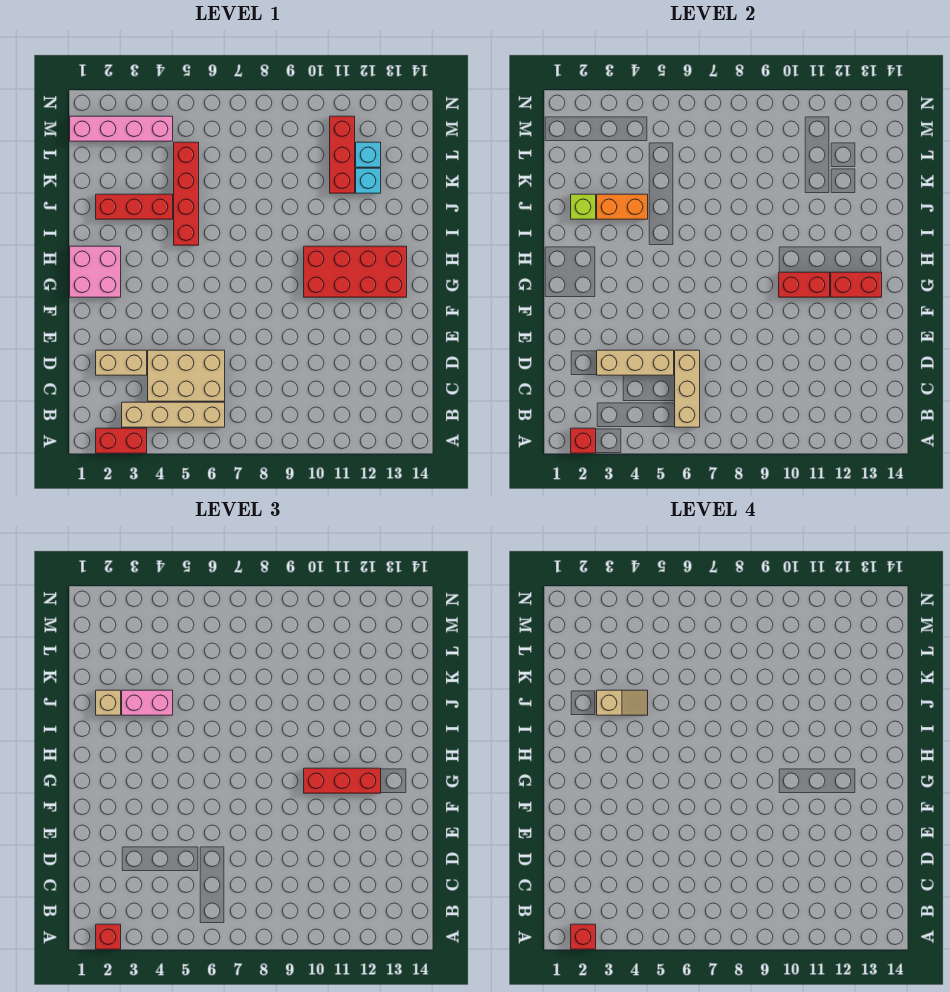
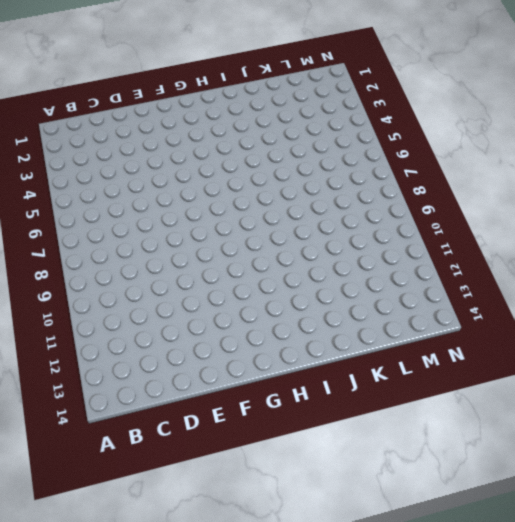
none -> red brick A2:A3 level 1
none -> tan brick B3:B6 level 1
none -> tan brick C4:D6 level 1

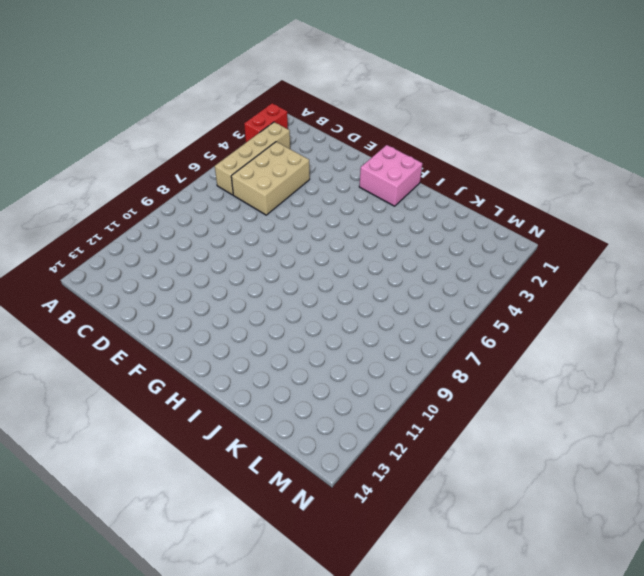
none -> tan brick D2:D3 level 1
none -> red brick G10:H13 level 1
none -> red brick I5:L5 level 1

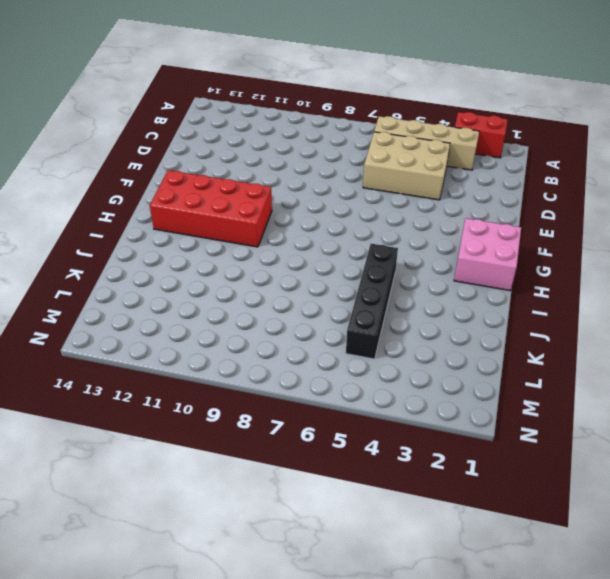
black brick I5:L5 level 1 -> red brick I5:L5 level 1
none -> tan brick D2:D3 level 1
none -> red brick J2:J4 level 1
none -> red brick K11:M11 level 1

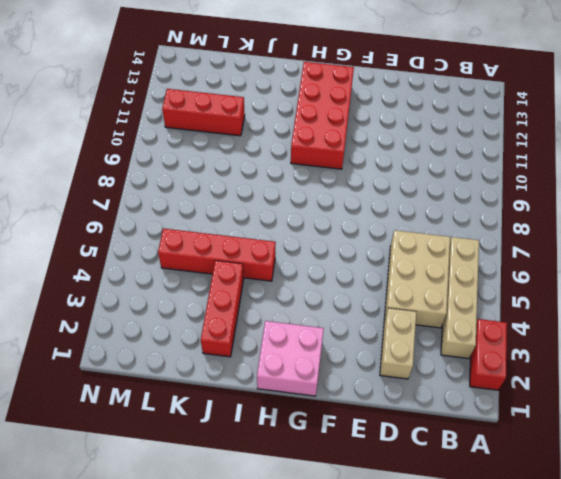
none -> cyan brick K12 level 1
none -> cyan brick L12 level 1
none -> pink brick M1:M4 level 1

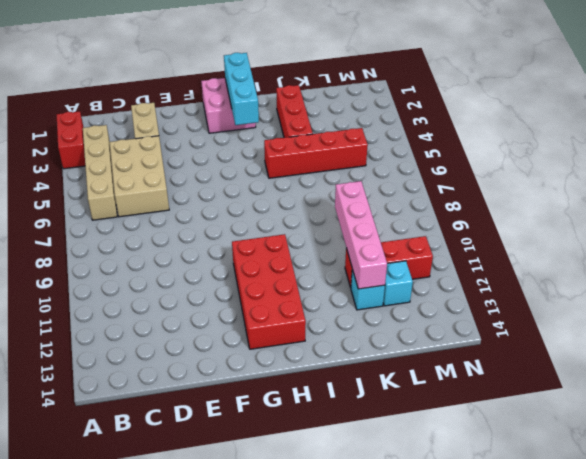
cyan brick H1:H3 level 2 -> none
pink brick K9:K12 level 2 -> pink brick M1:M4 level 1
none -> red brick A2 level 2
none -> tan brick B6:D6 level 2
none -> tan brick D3:D5 level 2

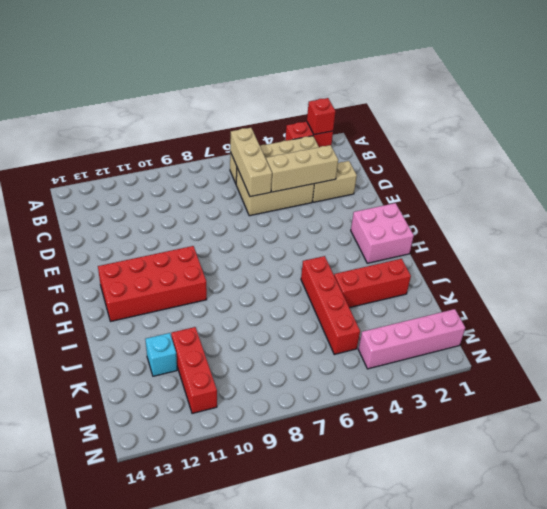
none -> cyan brick L12 level 1
none -> red brick G10:G11 level 2
none -> red brick G12:G13 level 2

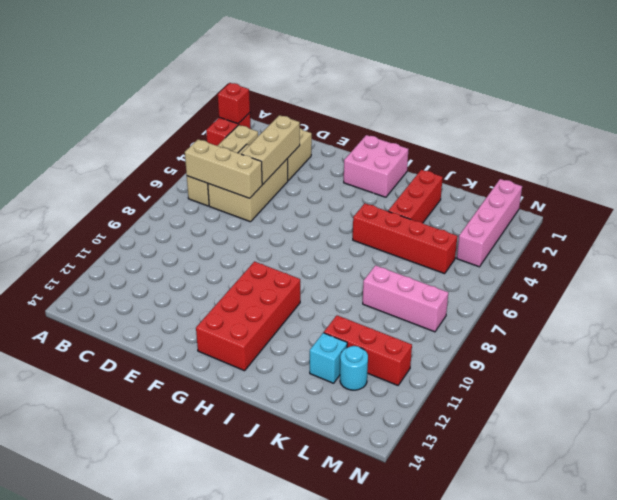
pink brick K8:M8 level 1 -> none
cyan round brick L12 level 1 -> cyan brick L12 level 1
none -> red brick G10:G11 level 2
none -> red brick G12:G13 level 2
none -> lime brick J2 level 2

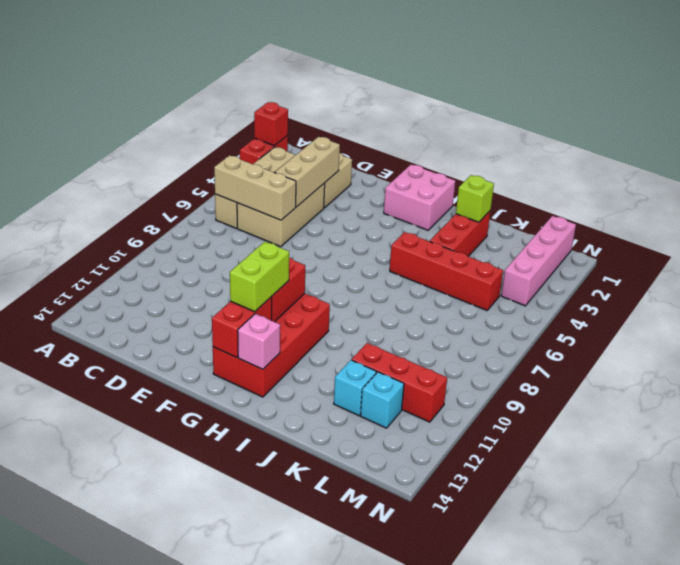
lime brick G11:G12 level 3 -> red brick G10:G12 level 3
pink brick H13 level 2 -> none
none -> orange brick J3:J4 level 2
none -> red brick A2 level 3
none -> tan brick J2 level 3

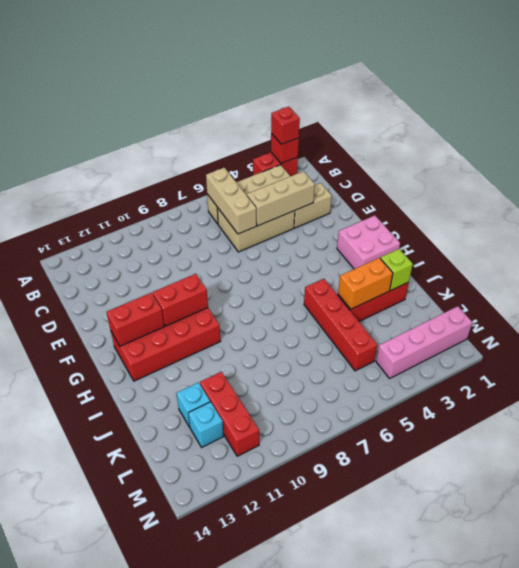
none -> red brick G10:G12 level 3
none -> tan brick J2 level 3
none -> pink brick J3:J4 level 3

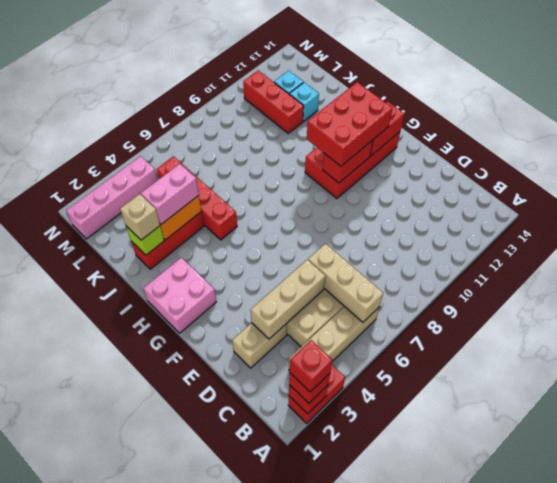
red brick G10:H12 level 3 -> red brick G10:G12 level 3
none -> tan slope J3:J4 level 4 top 3

